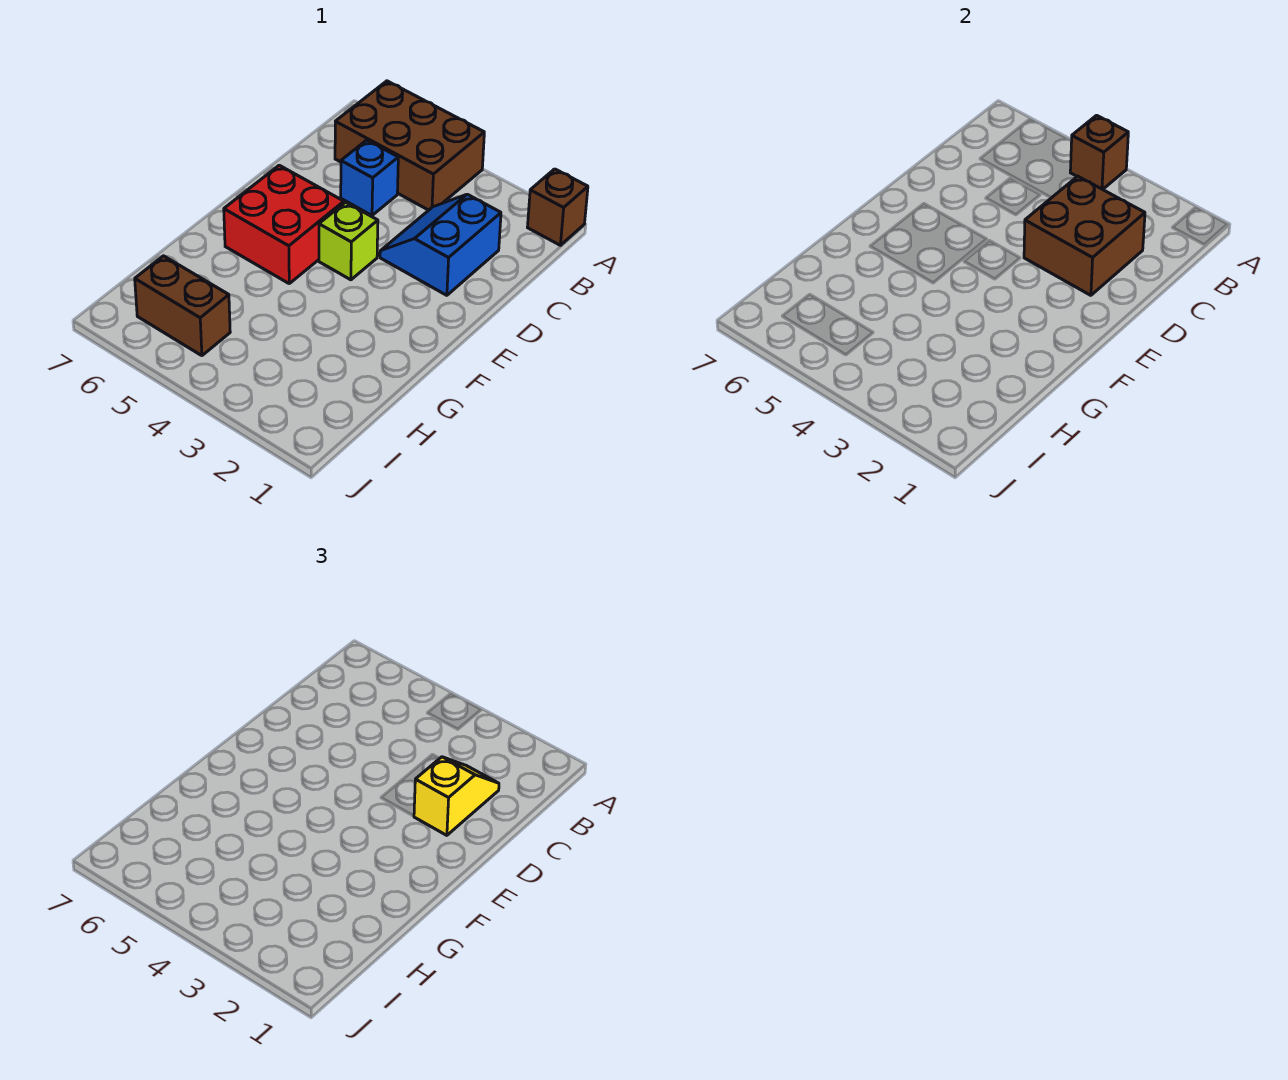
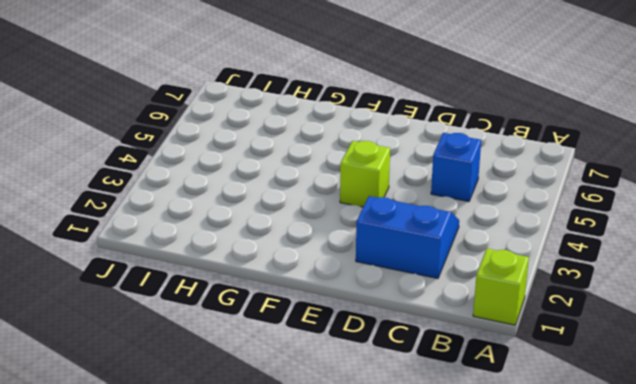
lime brick A1 level 1 -> brown brick A1 level 1
none -> brown brick A4:B6 level 1
none -> red brick E5:F6 level 1

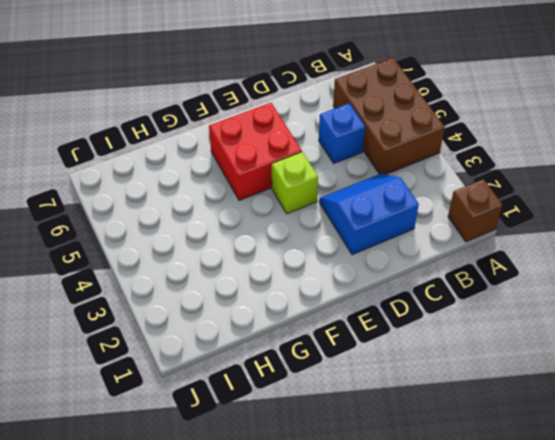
none -> brown brick I5:I6 level 1
none -> brown brick A4 level 2

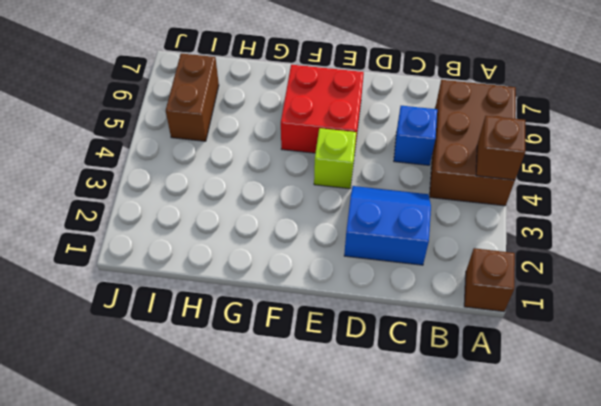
none -> brown brick C2:D3 level 2
none -> yellow slope C2:D2 level 3 top D

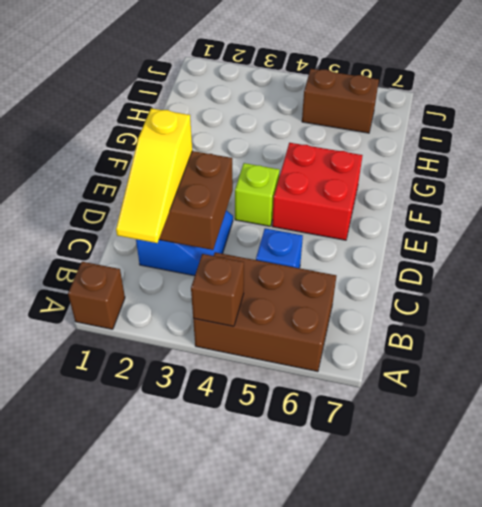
yellow slope B2:D2 level 3 top D -> yellow slope C2:D2 level 3 top D

